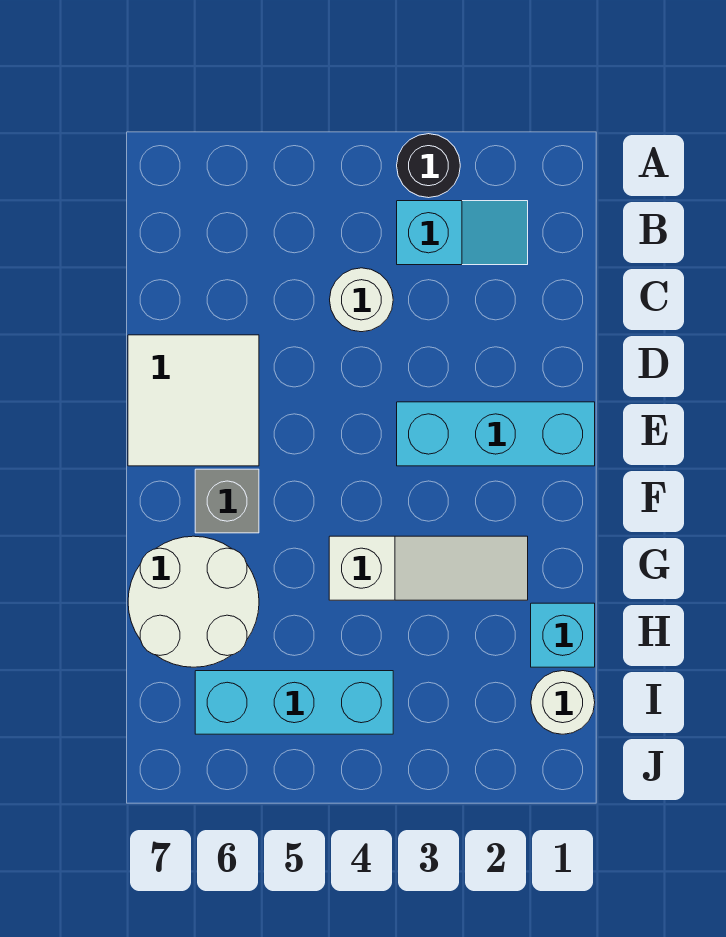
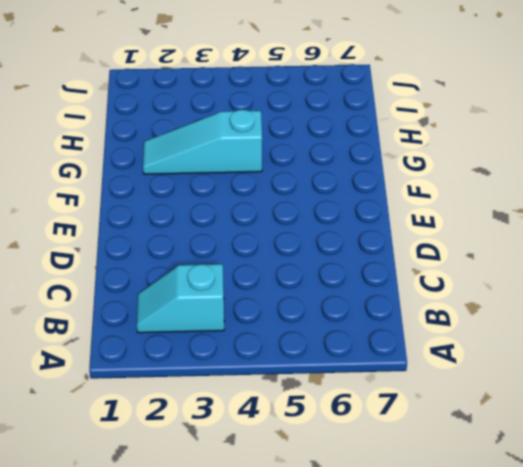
cyan slope G2:G4 level 1 top 4 -> white slope G2:G4 level 1 top 4
none -> black round brick A3 level 1
none -> white round brick C4 level 1

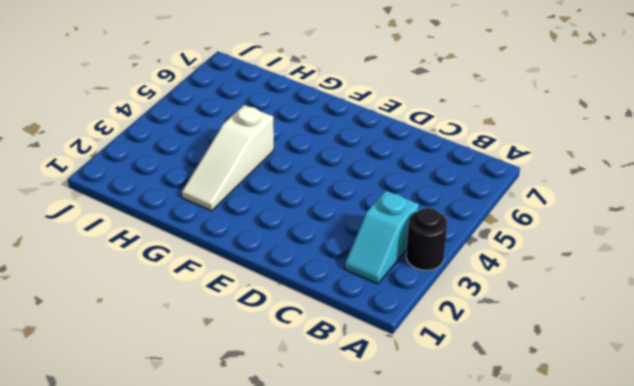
none -> white round brick C4 level 1
none -> white tile D6:E7 level 1

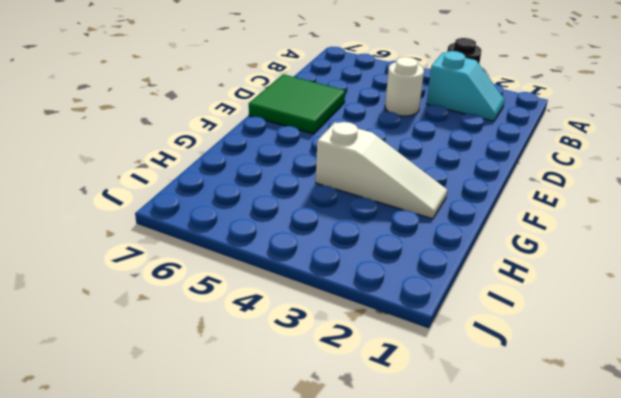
green tile D6:E7 level 1 -> white tile D6:E7 level 1
none -> cyan brick E1:E3 level 1
none -> grey brick F6 level 1

